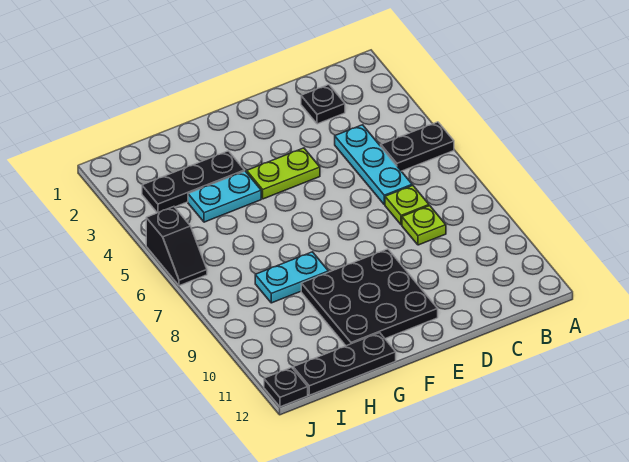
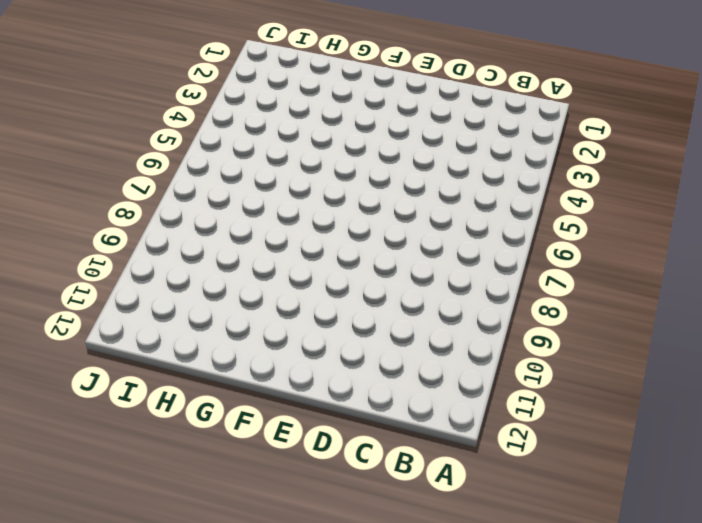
none -> black plate A5:B5 level 1
none -> black plate C2 level 1
none -> cyan plate C4:C6 level 1

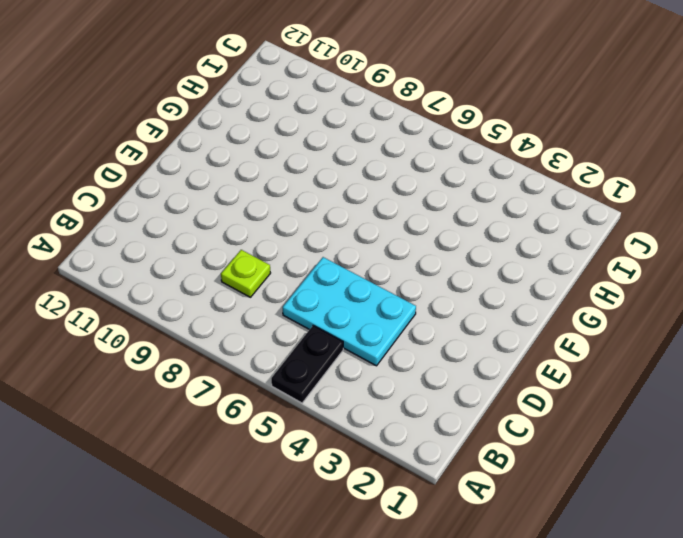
cyan plate C4:D6 level 1 -> cyan plate C4:C6 level 1
none -> black plate C2 level 1
none -> lime plate C7 level 1
none -> lime plate E4:F4 level 1

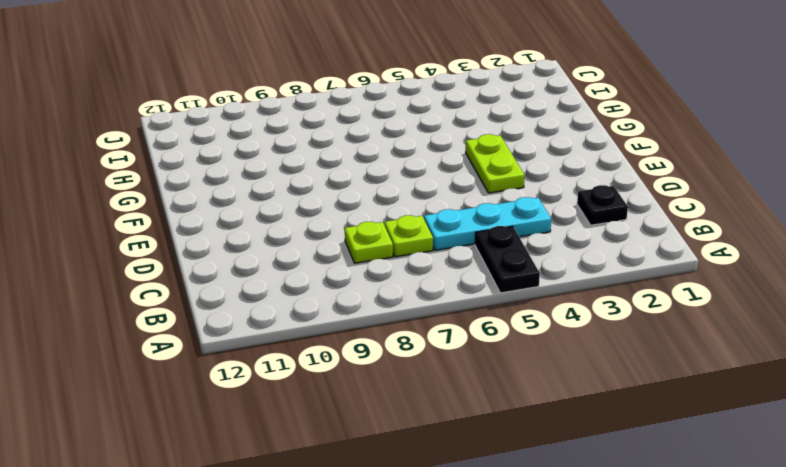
none -> black plate E9:G11 level 1
none -> black plate G3:I3 level 1
none -> cyan plate G4:H4 level 1

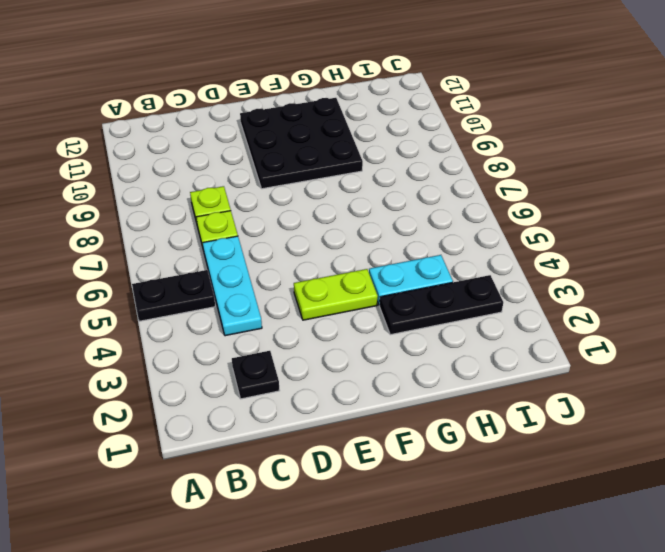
none -> cyan plate G8:H8 level 1
none -> black plate G12:I12 level 1
none -> black slope J5:J6 level 1 top 5

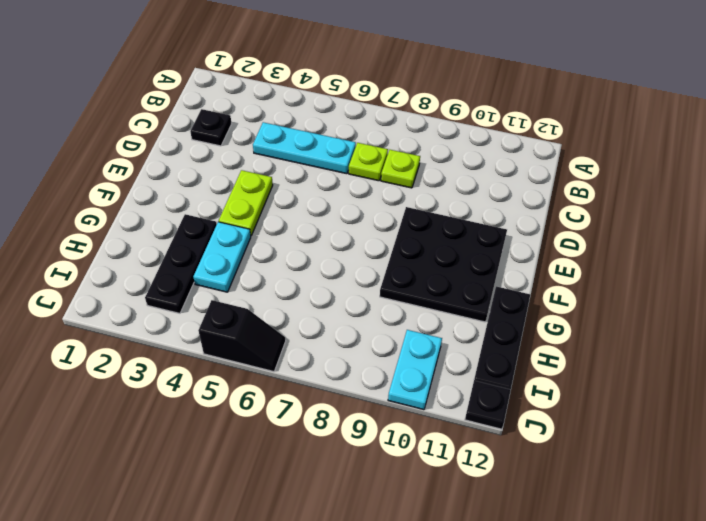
cyan plate I10:J10 level 1 -> cyan plate G8:H8 level 1
none -> black plate A5:B5 level 1

